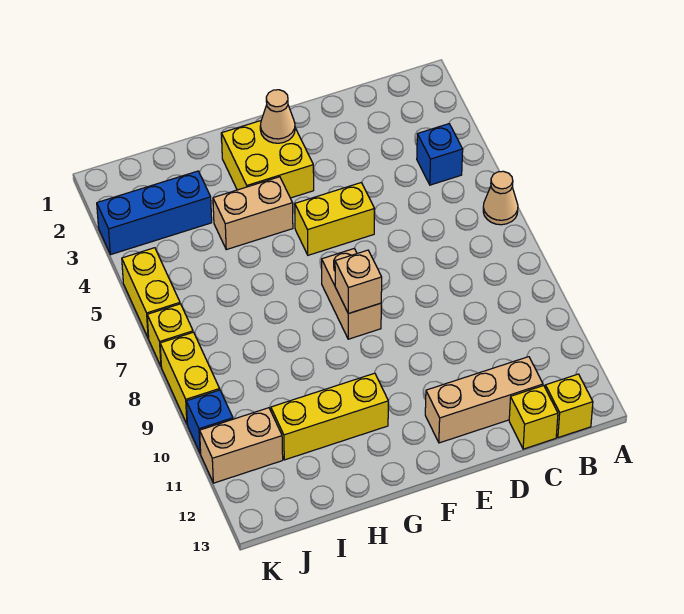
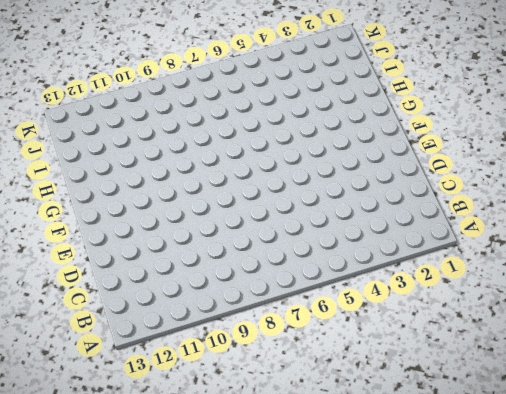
none -> tan cone A6 level 1
none -> blue brick B4 level 1
none -> yellow brick B13 level 1

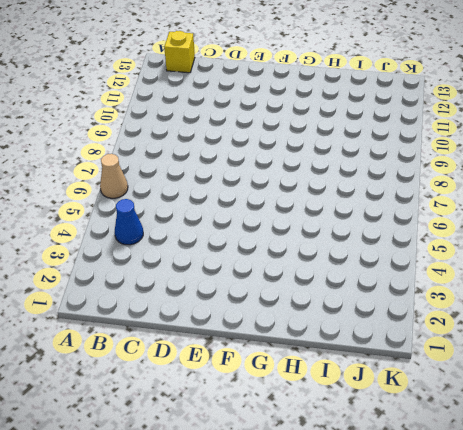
blue cone B4 level 1 -> blue brick B4 level 1
none -> tan brick C12:E12 level 1
none -> yellow brick C13 level 1
none -> yellow brick E5:F5 level 1

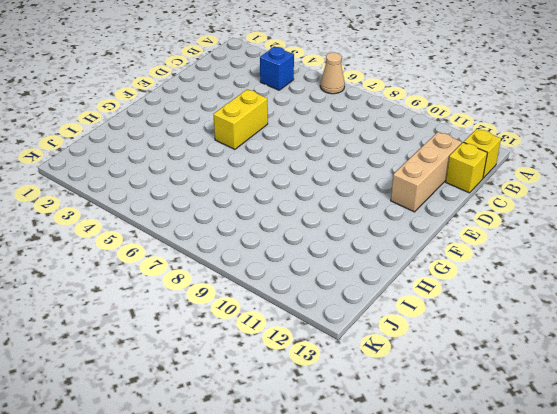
none -> yellow brick F2:G3 level 1
none -> tan brick F7:F8 level 1
none -> tan brick G4:H4 level 1

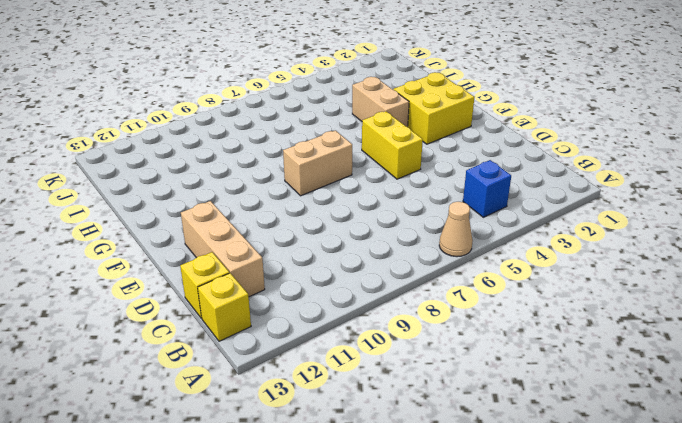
none -> yellow brick G11:I11 level 1
none -> blue brick I3:K3 level 1
none -> tan brick J11:K11 level 1

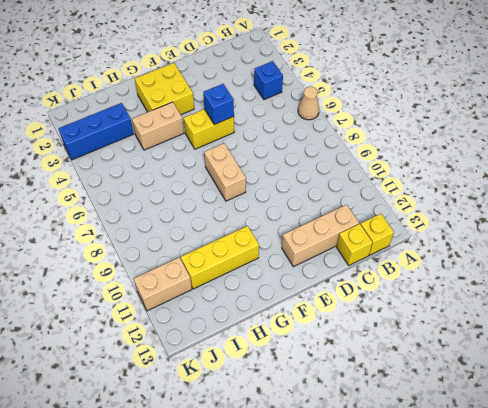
blue brick E5 level 2 -> blue brick K10 level 1
none -> yellow brick K5:K6 level 1
none -> yellow brick K7 level 1
none -> yellow brick K8:K9 level 1

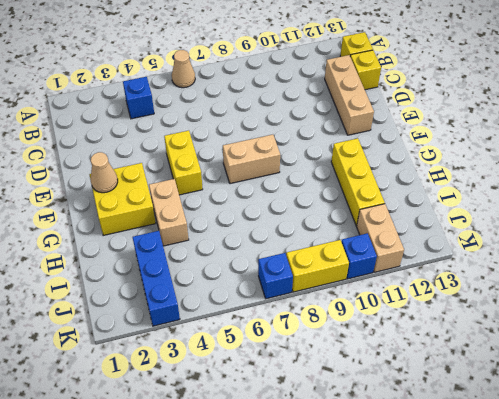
blue brick K7 level 1 -> yellow brick K7 level 1
none -> yellow brick K5:K6 level 1
none -> tan brick F8 level 2

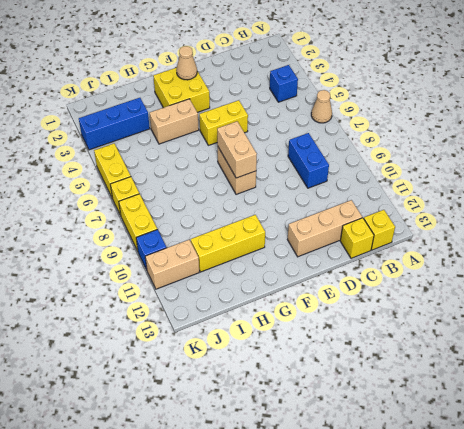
blue brick C8:C9 level 1 -> none
tan brick F7:F8 level 2 -> tan brick F8 level 2

